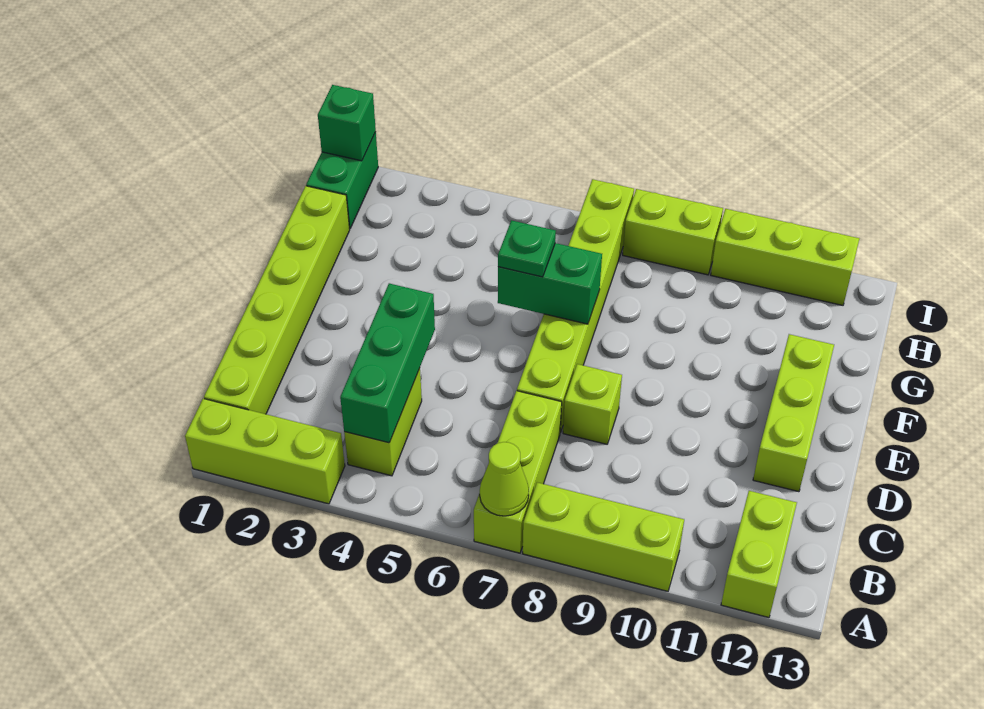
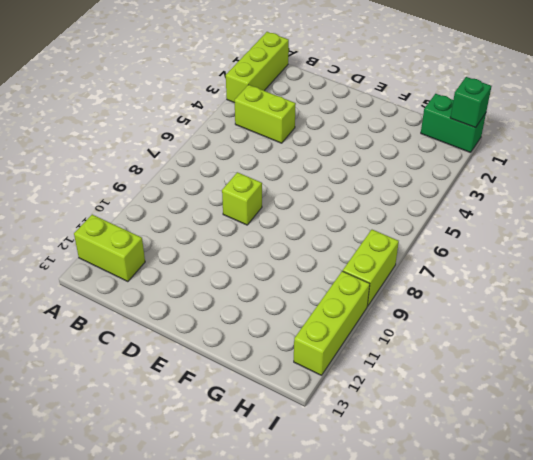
none -> lime brick A7:C7 level 1
none -> lime brick A8:A10 level 1
none -> lime brick B1:G1 level 1

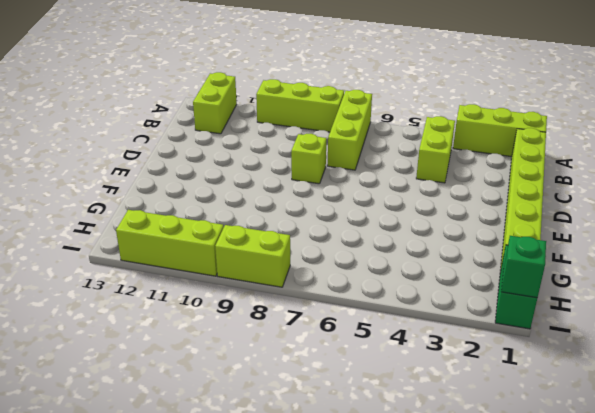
none -> lime brick D7:I7 level 1
none -> lime brick D12:F12 level 1
none -> lime cone A7 level 2

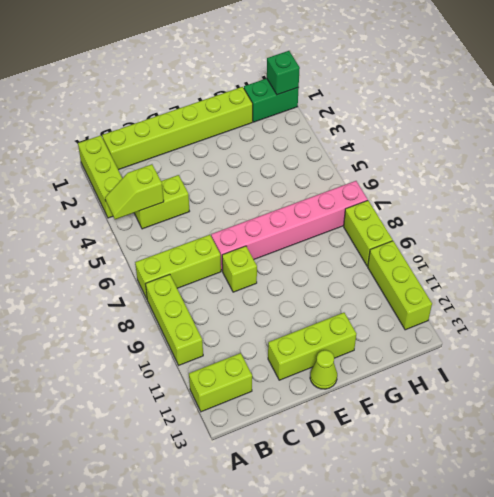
lime slope A4:B4 level 2 top B -> green brick B4:D4 level 2
pink brick D7:I7 level 1 -> lime brick D7:I7 level 1
lime cone E13 level 1 -> lime cone A7 level 2
none -> green brick F6:F7 level 2
none -> green plate F6 level 3

